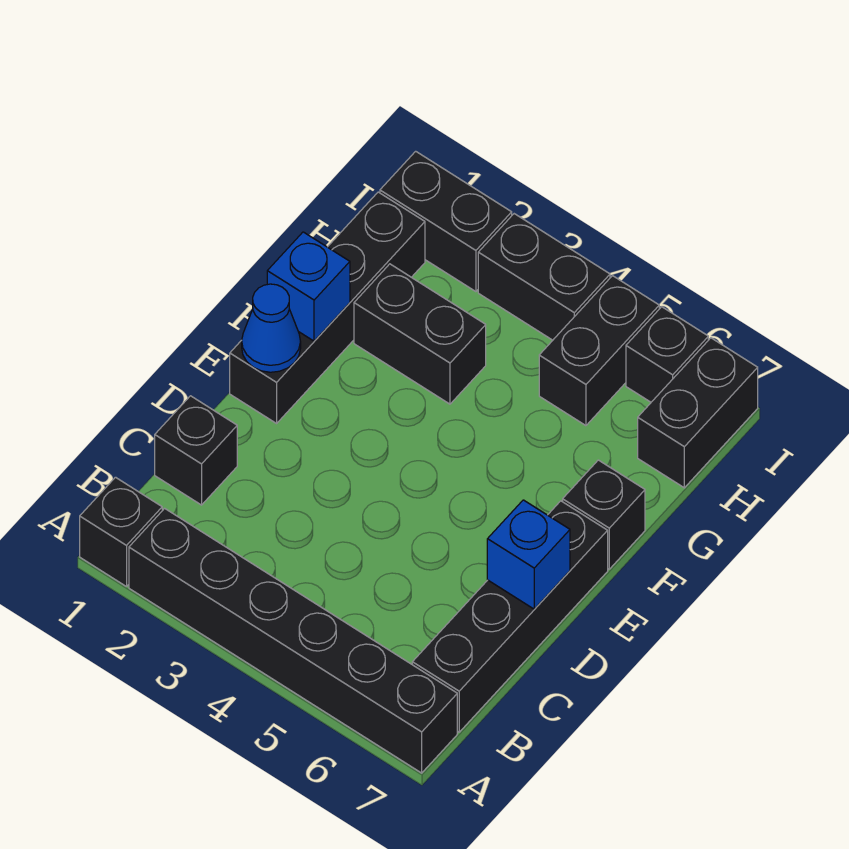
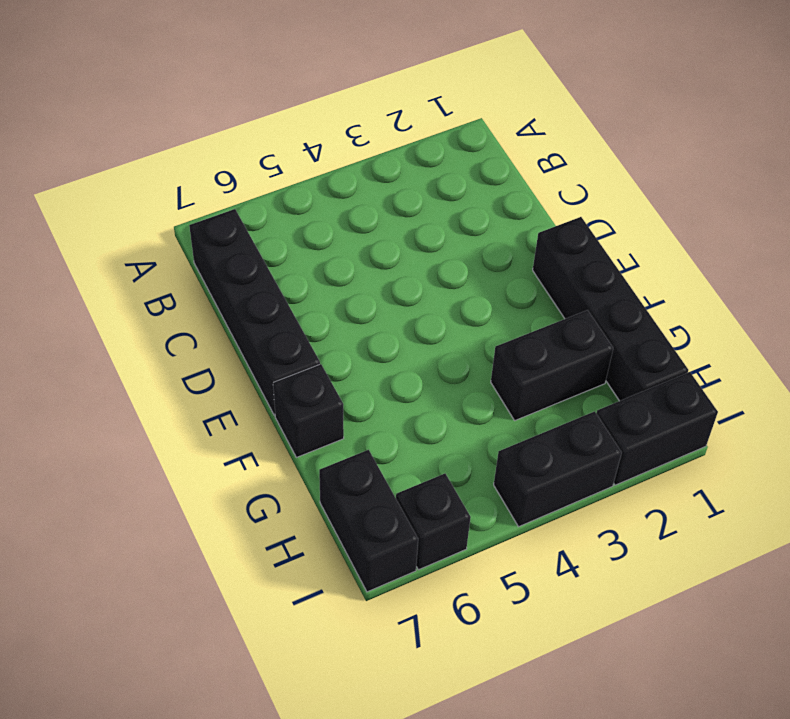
none -> black brick A1 level 1
none -> black brick A2:A7 level 1
none -> black brick C1 level 1

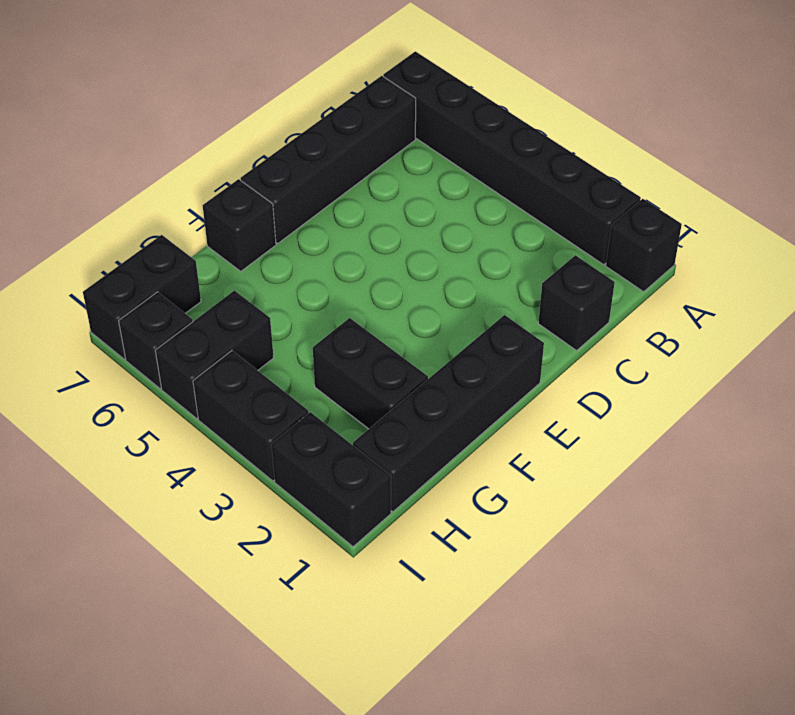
none -> blue brick D7 level 2
none -> blue cone E1 level 2
none -> blue brick F1 level 2

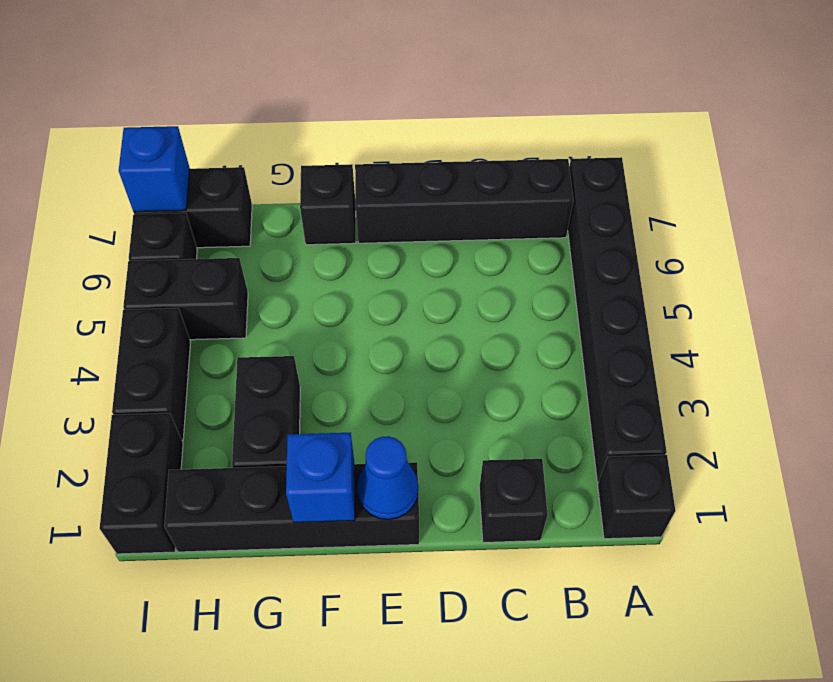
blue brick I7 level 2 -> blue brick D7 level 2

